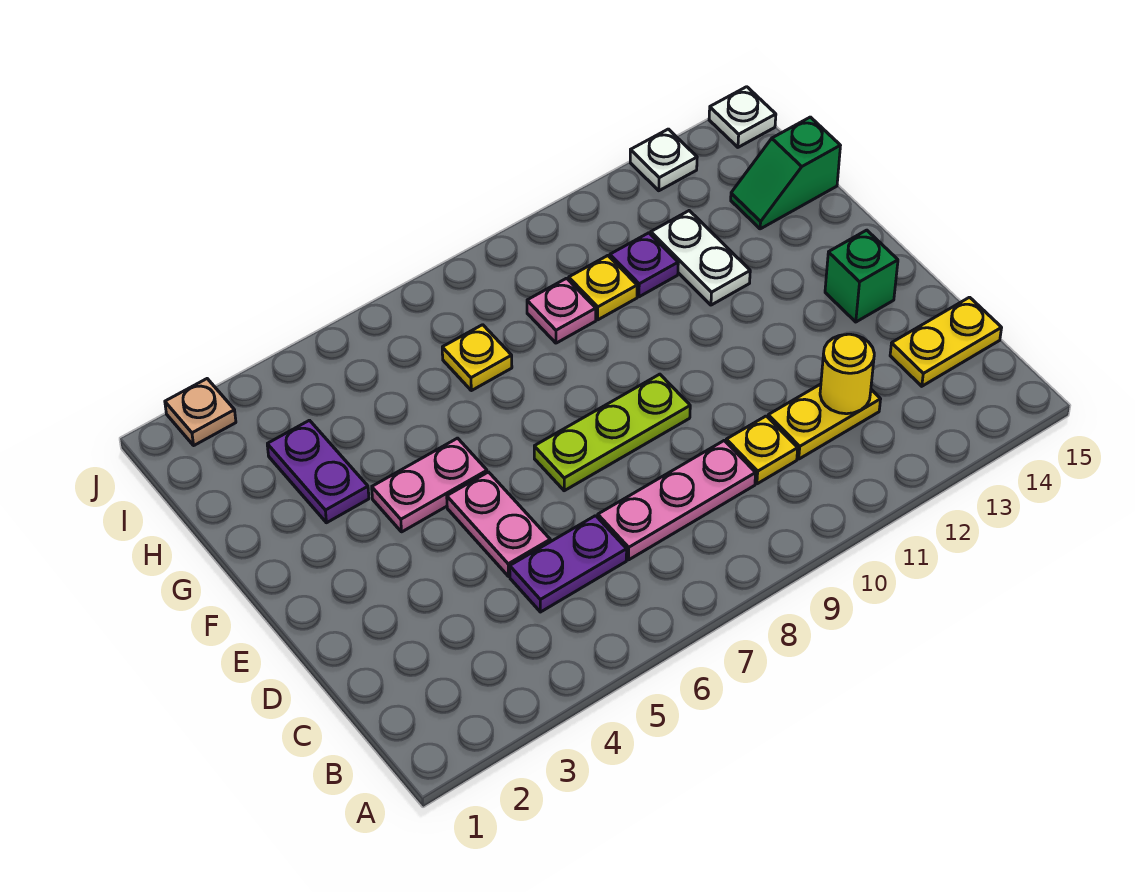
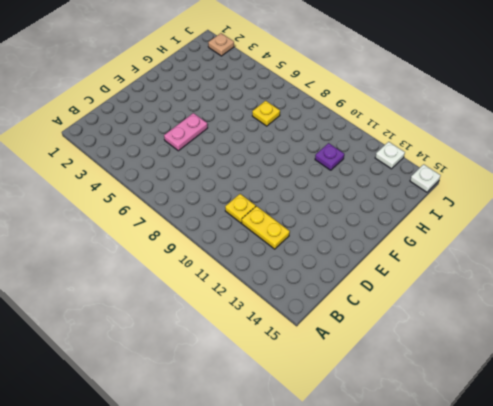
none -> purple plate C5:C6 level 1
none -> pink plate C7:C9 level 1
none -> yellow plate C14:C15 level 1

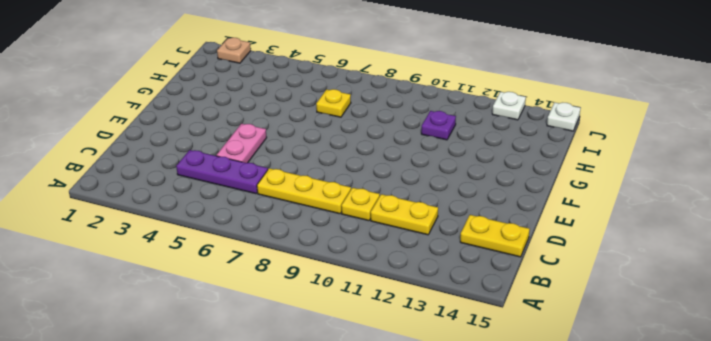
purple plate C4:C6 level 1 -> purple plate C5:C6 level 1
yellow plate C7:C9 level 1 -> pink plate C7:C9 level 1
none -> lime plate E7:E9 level 1
none -> green brick E14 level 1
none -> pink plate F4:F5 level 1

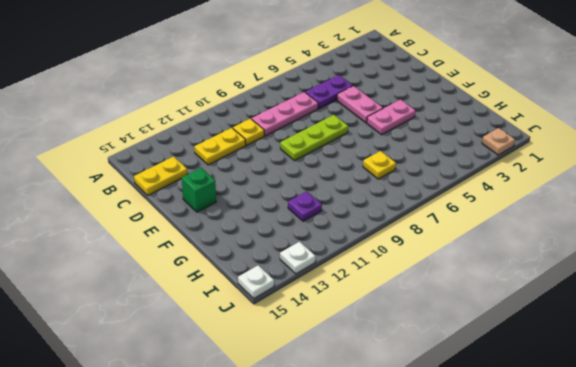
none -> purple plate G3:H3 level 1
none -> white plate G12:H12 level 1
none -> pink plate H9 level 1

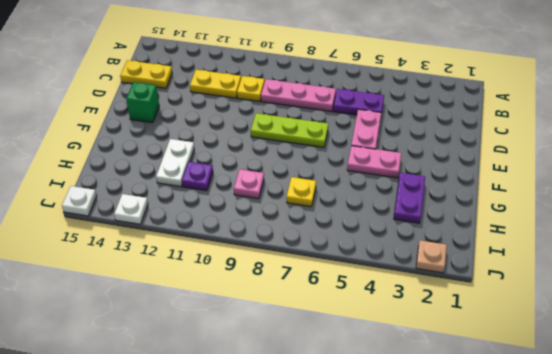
none -> yellow plate H10 level 1
none -> green slope H14:H15 level 1 top 15
none -> yellow round brick C12 level 2

